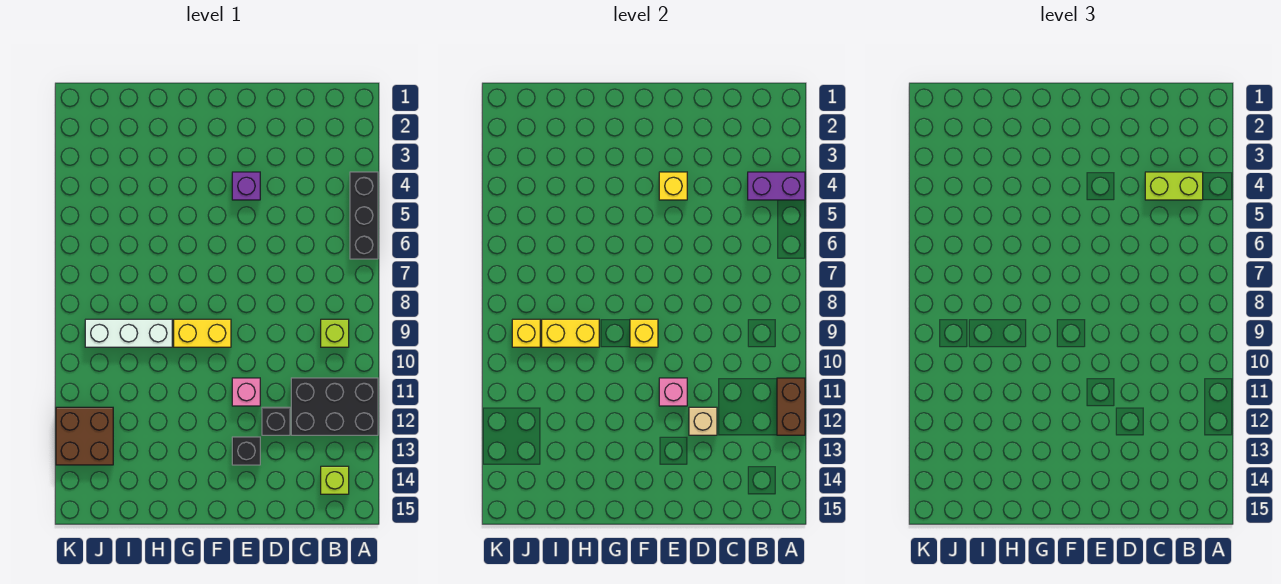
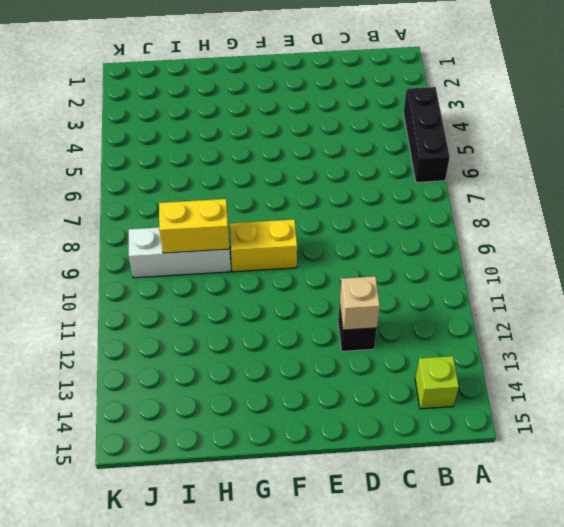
none -> black brick A11:C12 level 1
none -> lime brick B9 level 1
none -> purple brick E4 level 1

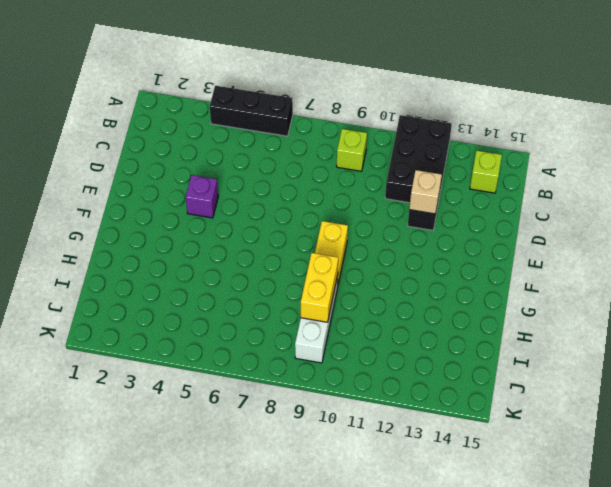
none -> pink brick E11 level 1
none -> black brick E13 level 1
none -> brown brick J12:K13 level 1

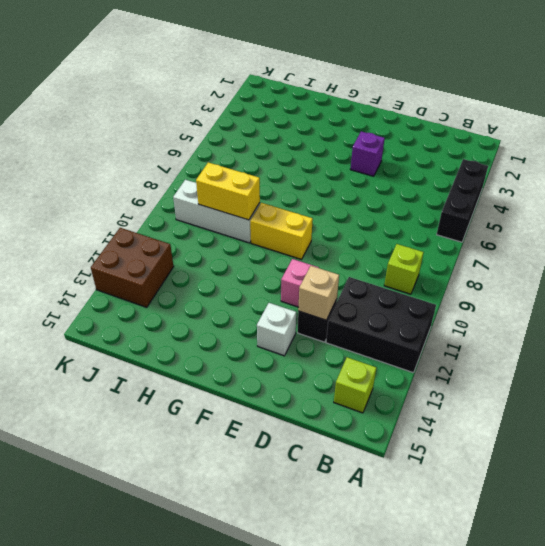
white brick E13 level 1 -> black brick E13 level 1
none -> purple brick A4:B4 level 2
none -> brown brick A11:A12 level 2
none -> yellow brick E4 level 2

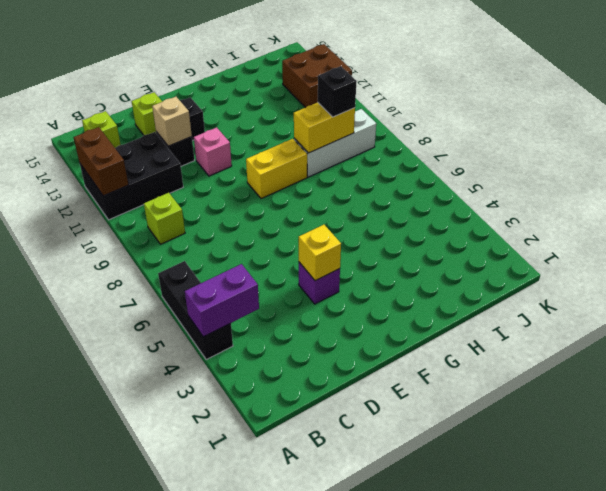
lime brick D14 level 1 -> none
black brick I9 level 3 -> none
none -> pink brick E11 level 2
none -> yellow brick F9 level 2
none -> yellow brick J9 level 2

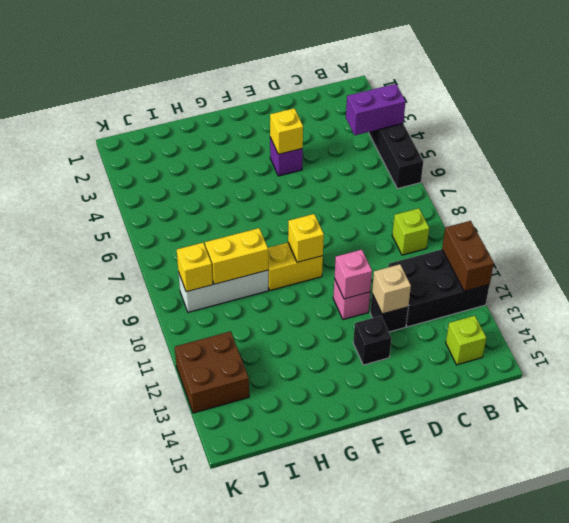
none -> lime brick B4:C4 level 3

